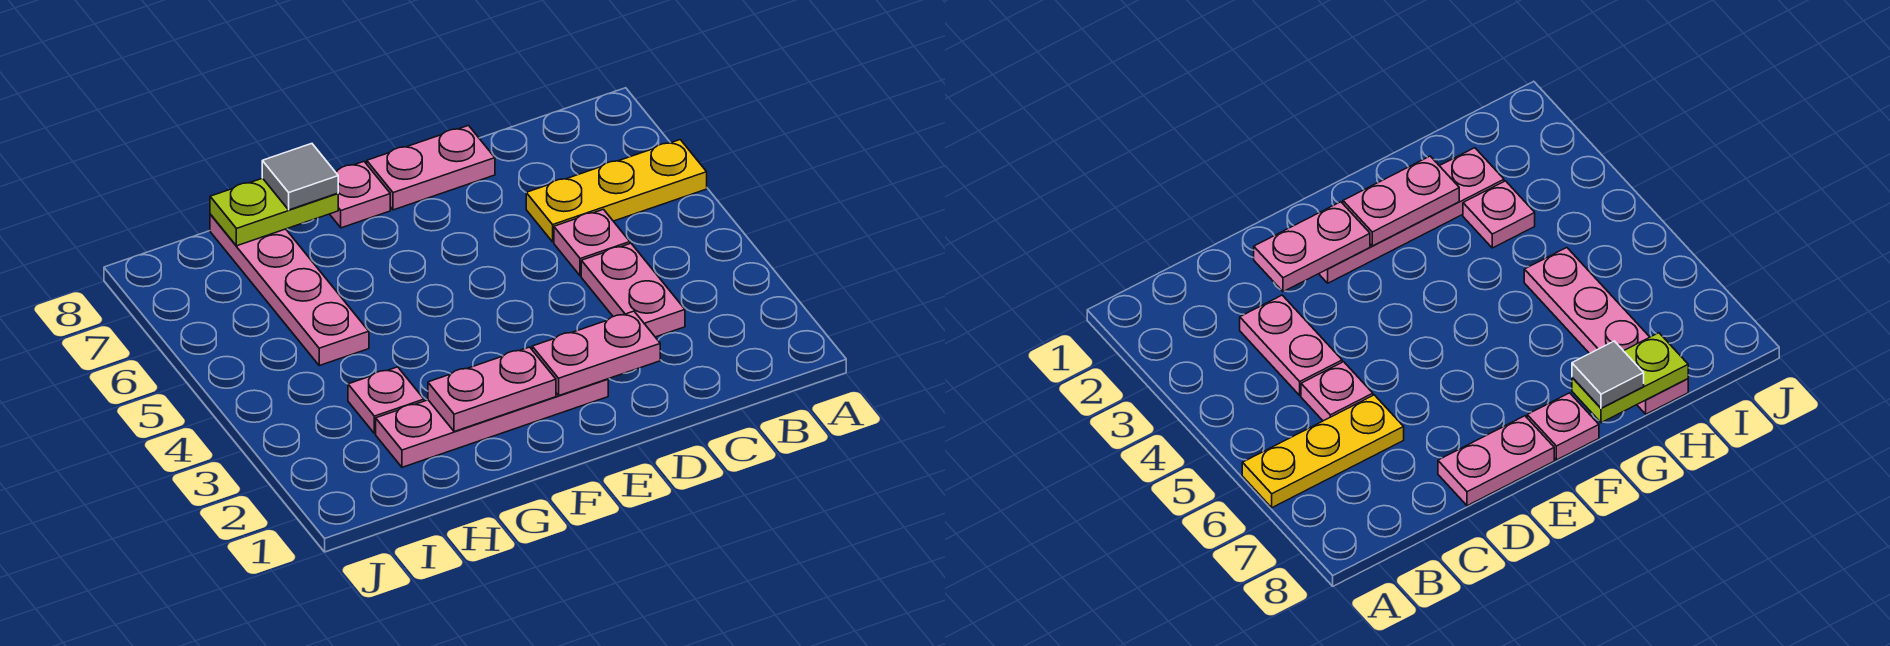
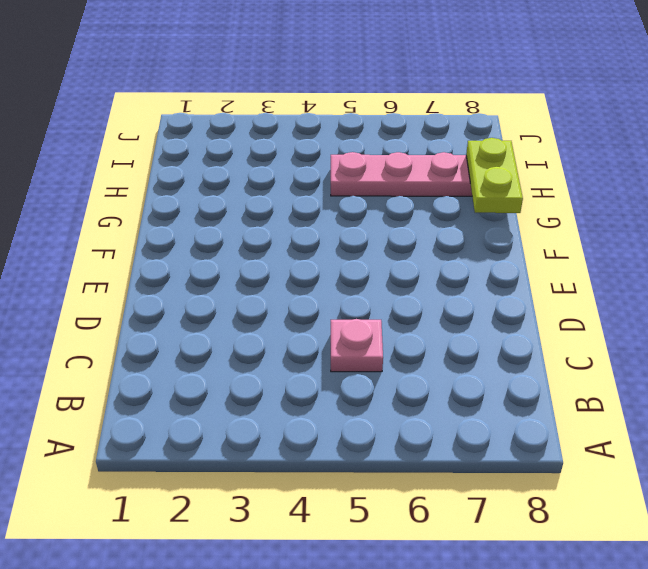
none -> yellow plate A6:C6 level 1
none -> pink plate C3:C4 level 1
none -> pink plate D8:E8 level 1

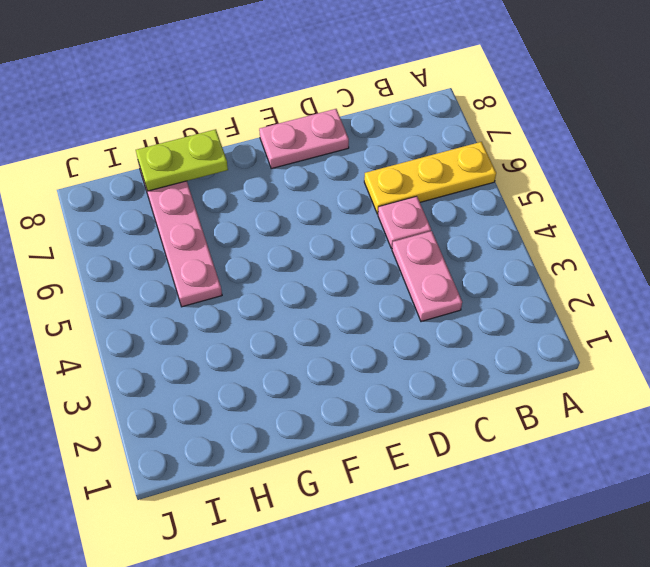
none -> pink plate E2:H2 level 1
none -> pink plate F8 level 1
none -> pink plate H3 level 1

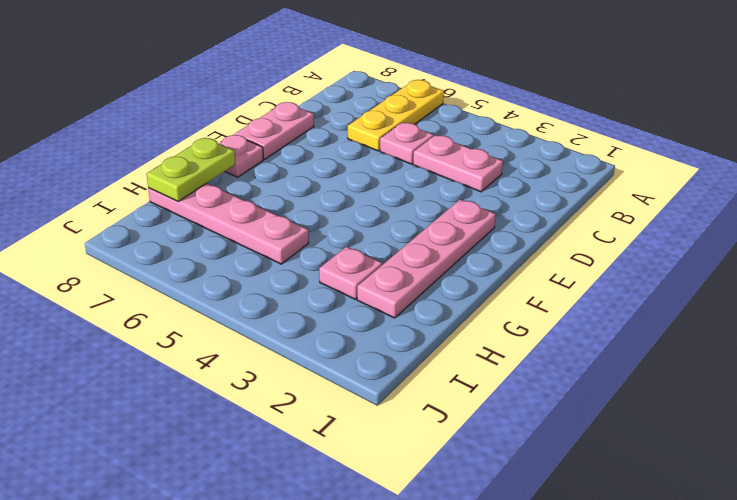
none -> pink plate D2:E2 level 2
none -> pink plate F2:G2 level 2
none -> grey tile G8 level 3

